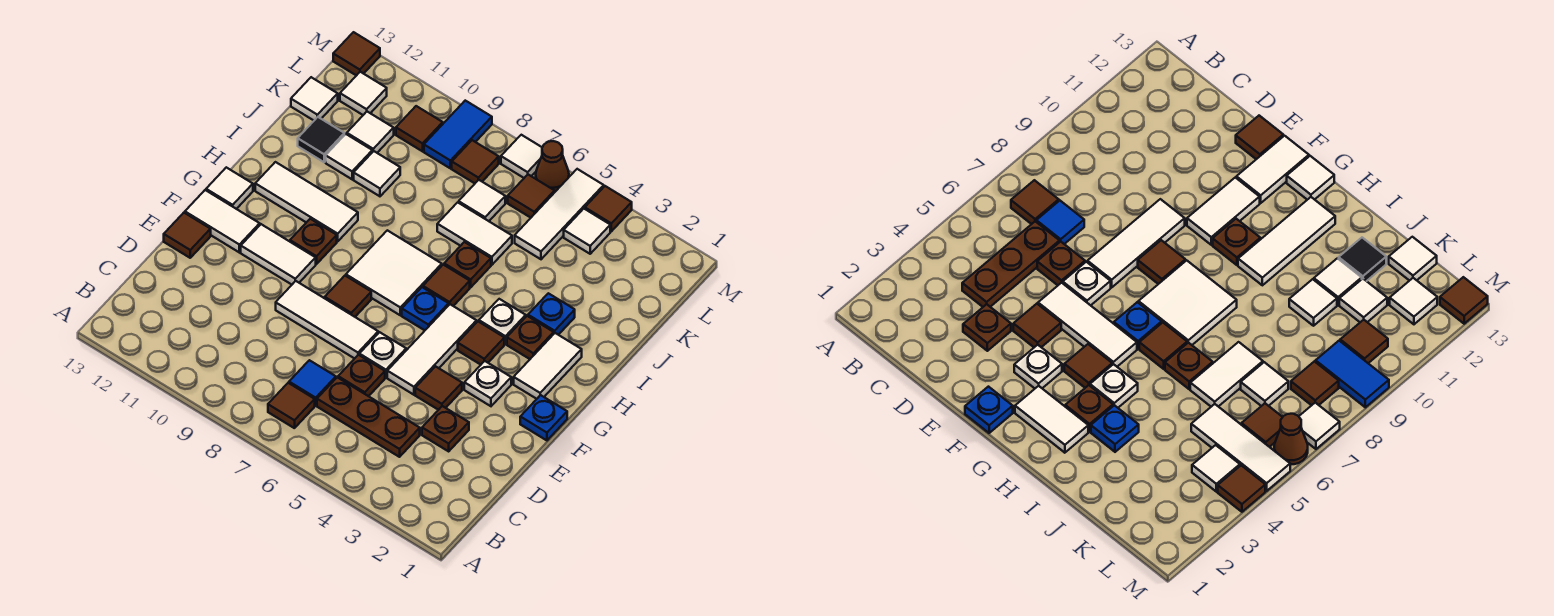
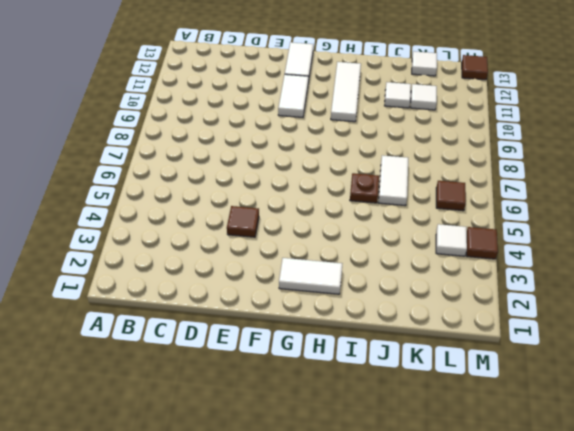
none -> brown tile B7 level 1
none -> brown plate C4:C6 level 1
none -> blue tile C7 level 1
none -> brown plate D3 level 1

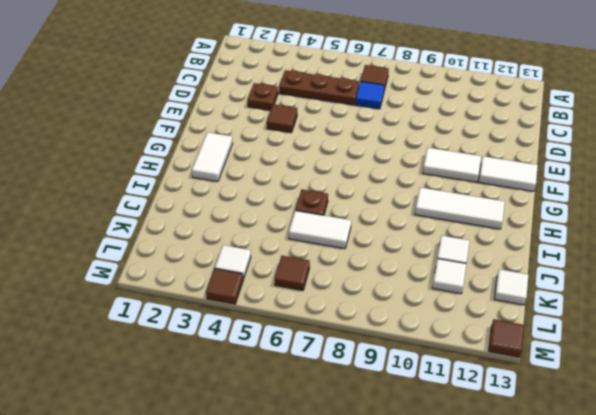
none -> brown plate D6 level 1
none -> white tile E5:G5 level 1
none -> white plate E6 level 1
none -> white tile E7:E9 level 1

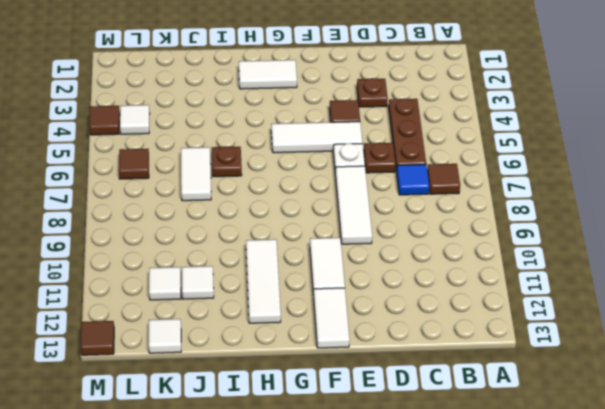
none -> brown tile E13 level 1
none -> blue plate F1 level 1
none -> white plate F3 level 1
none -> brown tile F8 level 1

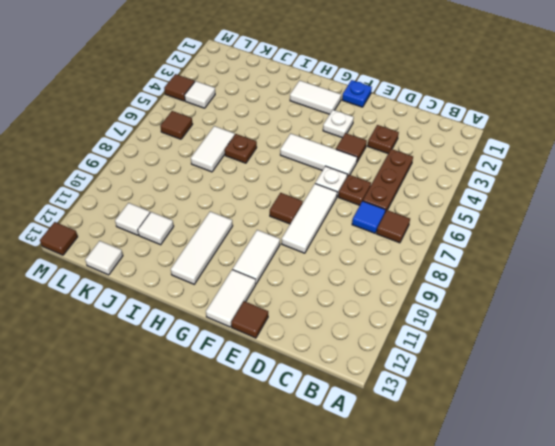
none -> brown tile G4 level 1
none -> blue plate G6 level 1
none -> white tile G7:H8 level 1
none -> brown plate G10 level 1

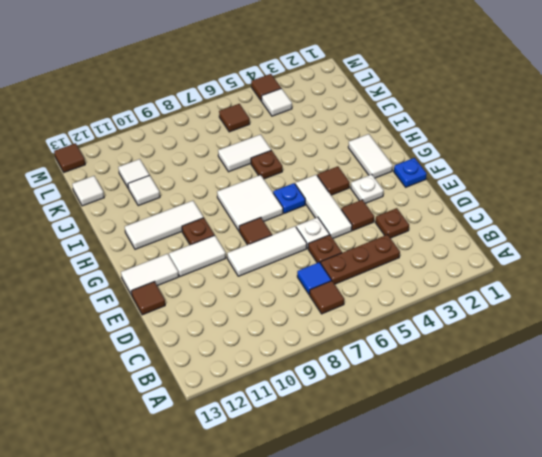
none -> white tile G13 level 1
none -> brown plate H3 level 1
none -> white plate H4 level 1
none -> brown tile H6 level 1

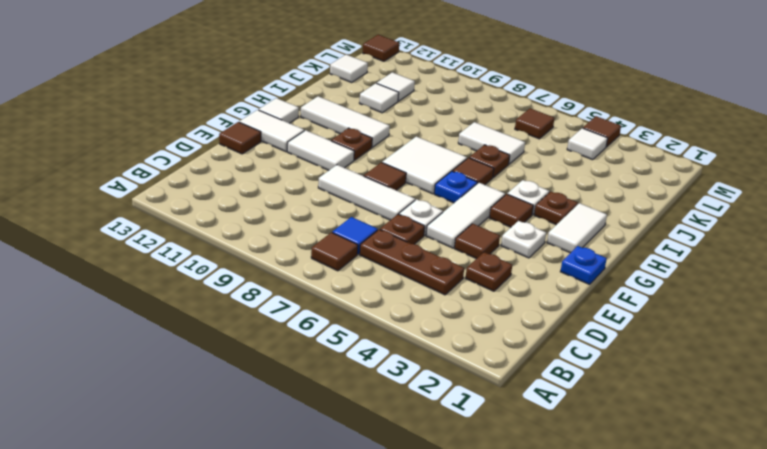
none -> blue plate I3 level 1
none -> white tile J10 level 1
none -> black tile J12 level 1
none -> white tile K5:M5 level 1

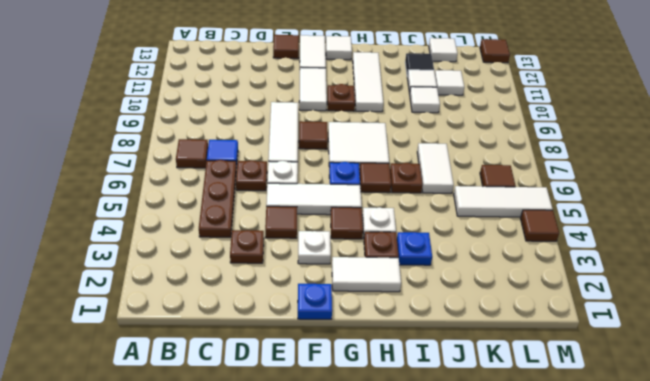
none -> white tile K7 level 1
none -> white tile L4 level 1
none -> brown tile L8 level 1
none -> blue tile L9:M9 level 1

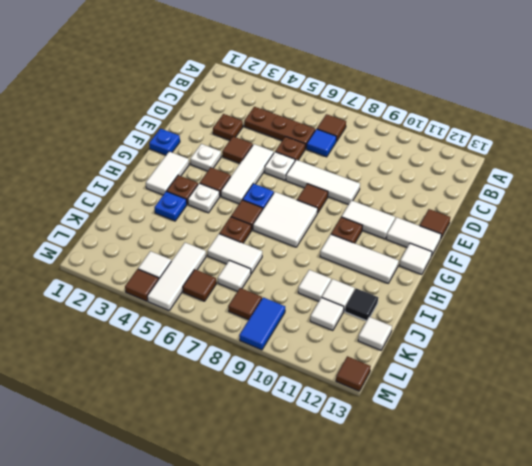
none -> brown tile L10 level 1
none -> white tile L12 level 1
none -> brown cone M6 level 1
none -> white tile M7 level 1

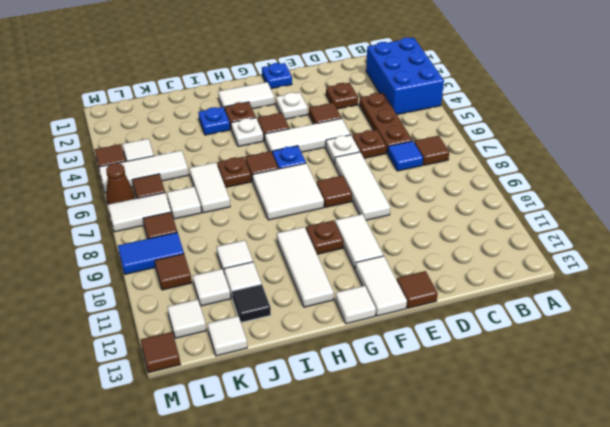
blue brick A2:B4 level 1 -> none
white tile L7:M7 level 1 -> white tile M7 level 1

